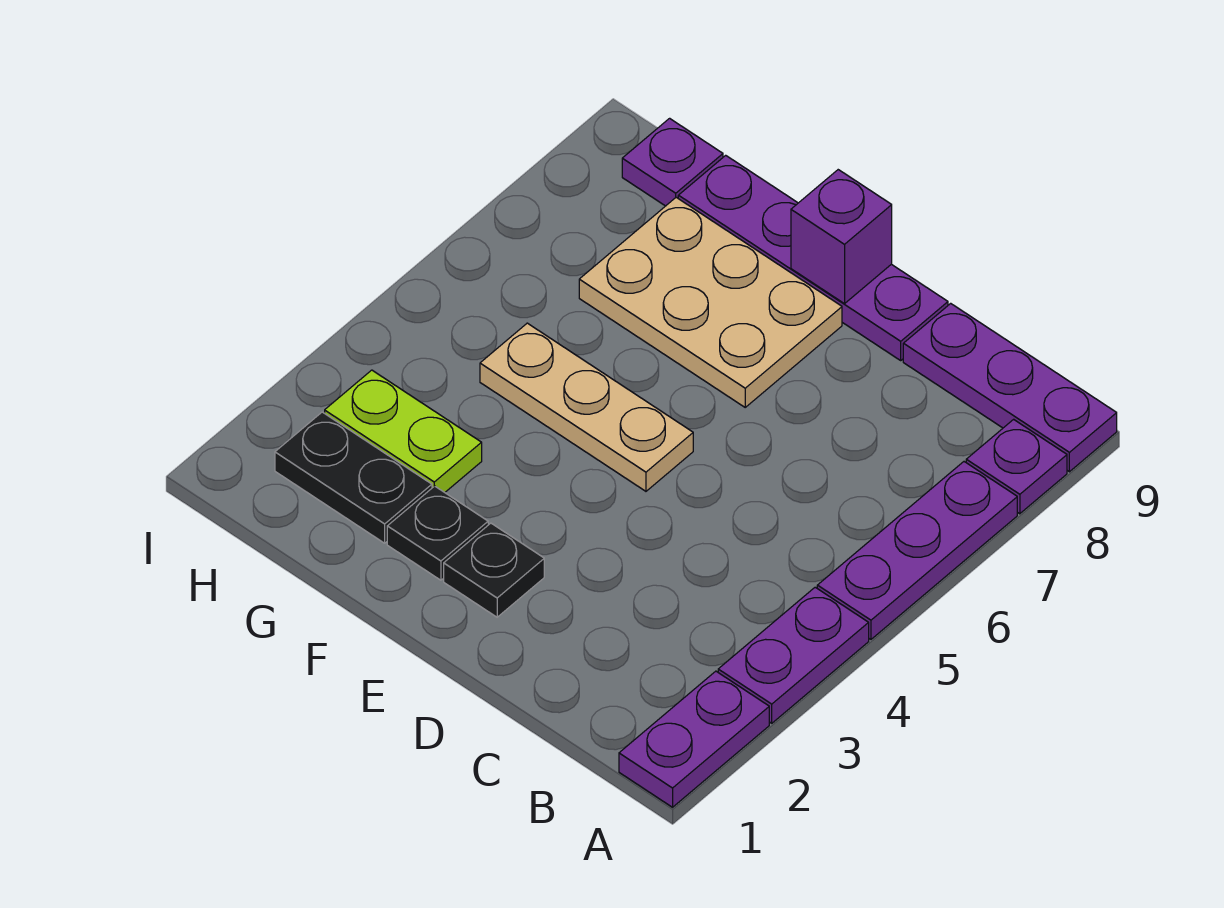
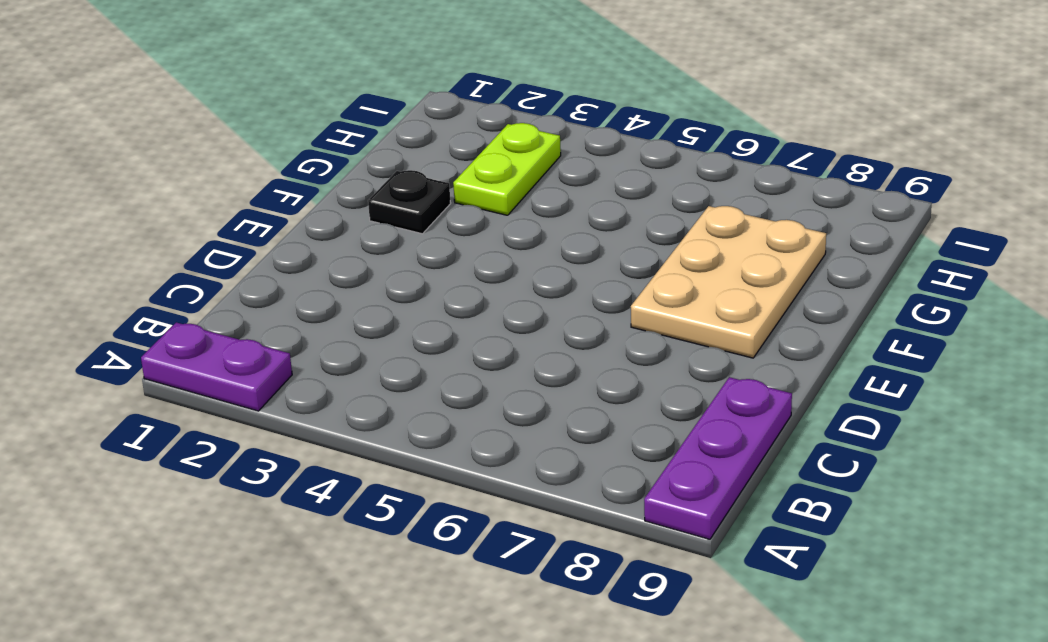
none -> purple plate A3:A4 level 1
none -> purple plate A5:A7 level 1
none -> purple plate A8 level 1

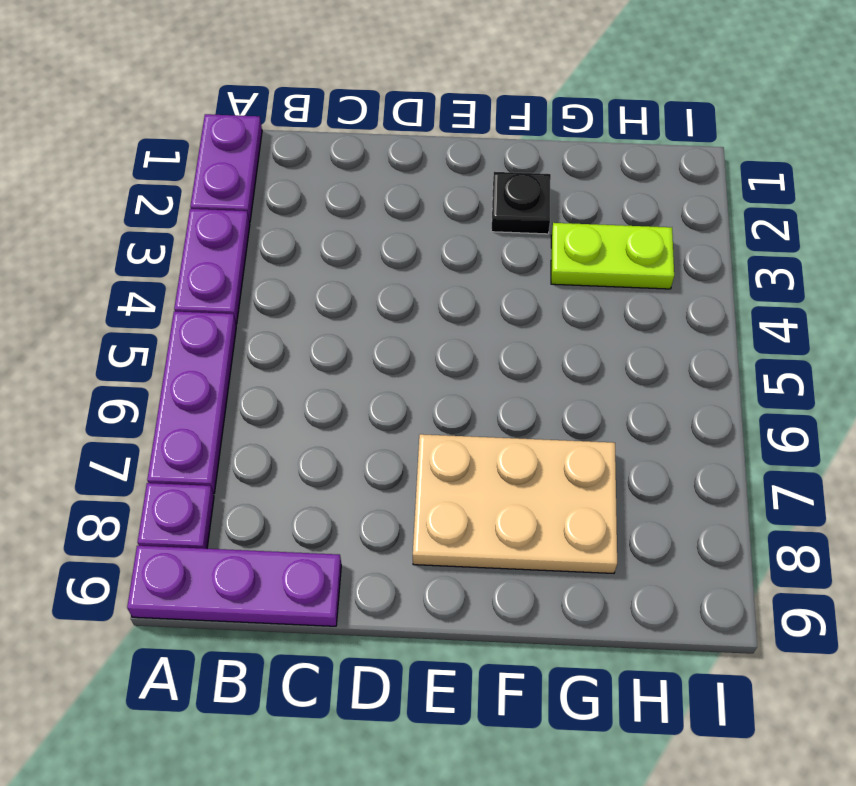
none -> purple plate D9:G9 level 1
none -> black plate E2 level 1
none -> tan plate E5:G5 level 1

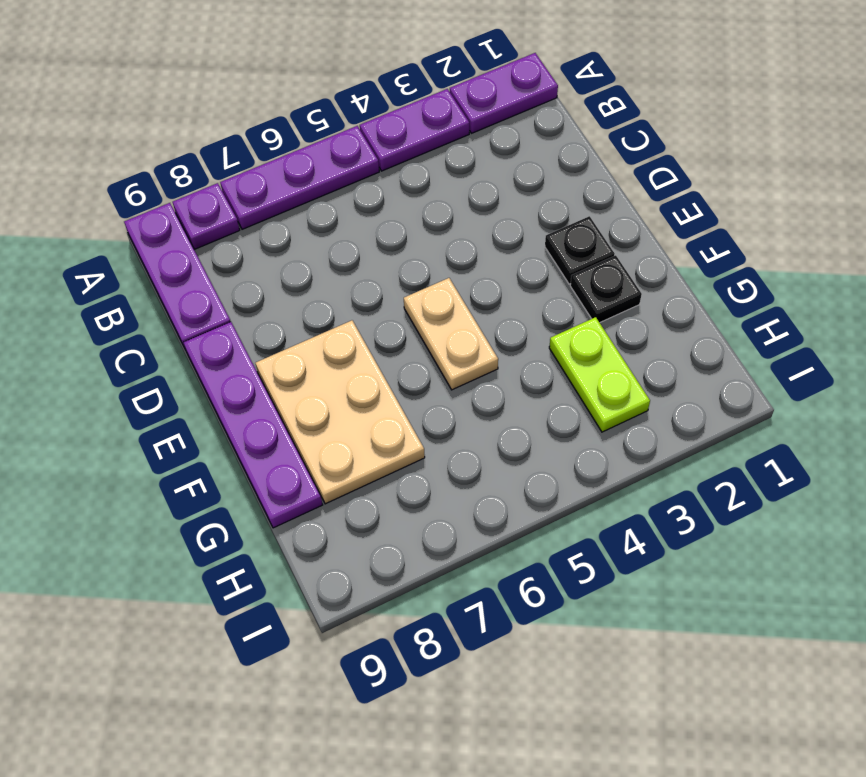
tan plate E5:F5 level 1 -> tan plate E5:G5 level 1
none -> black plate G2:H2 level 1
none -> purple plate H9 level 1
none -> purple brick E9 level 2

